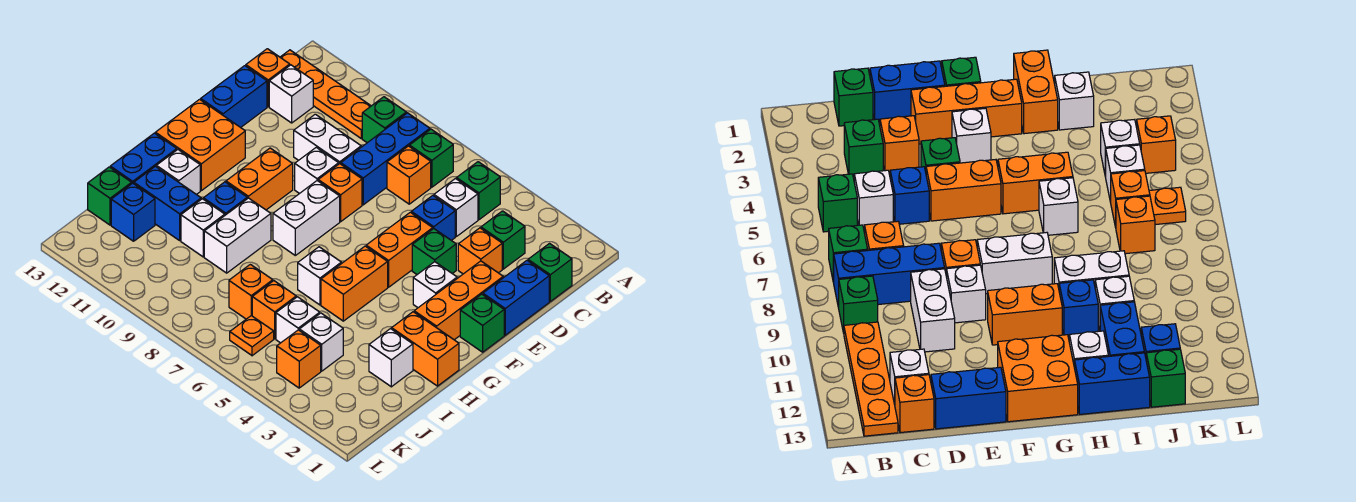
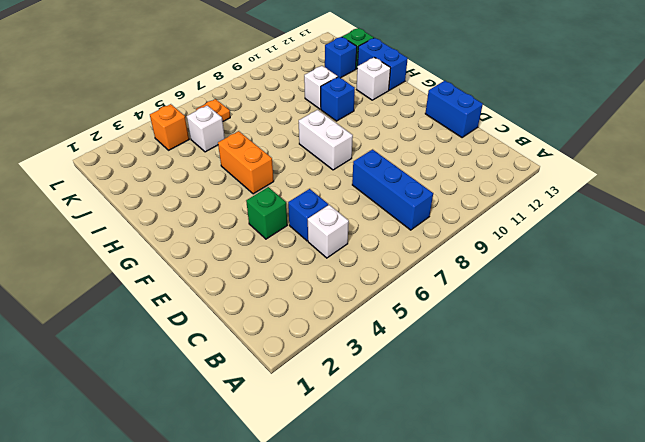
none -> green brick B5 level 1
none -> green brick B7 level 1
none -> green brick B9 level 1
none -> orange plate B10:B13 level 1

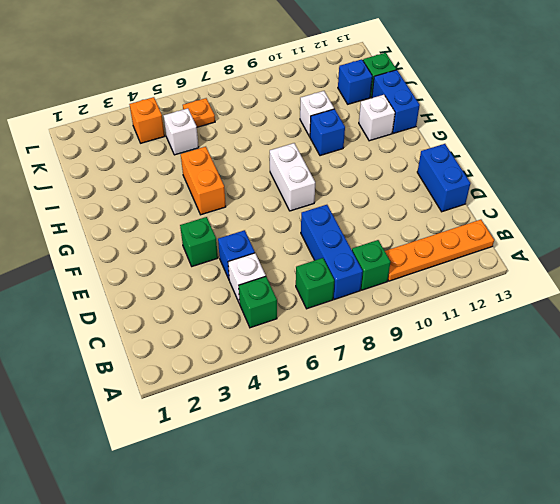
none -> green brick C1 level 1
none -> green brick C3 level 1
none -> orange brick C7 level 1
none -> white brick C12 level 1

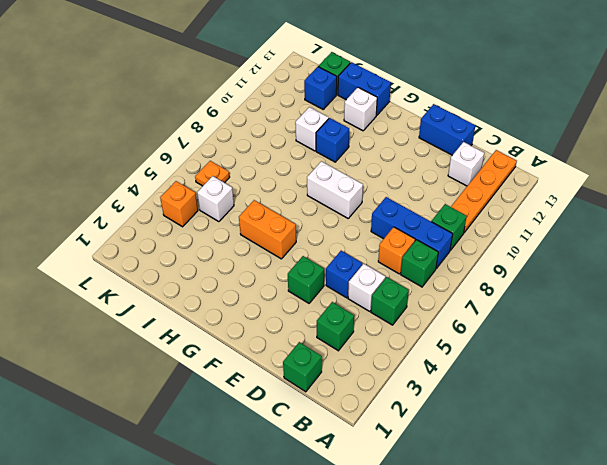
none -> orange brick C13 level 1
none -> blue brick D1:E1 level 1
none -> orange brick D3 level 1
none -> white brick D9:D10 level 1

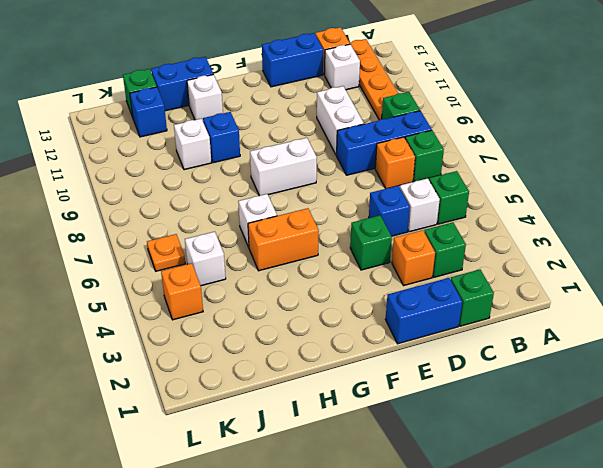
none -> orange brick E2:G2 level 1
none -> orange brick E5:F5 level 1
none -> orange brick E8 level 1
none -> white brick E9 level 1

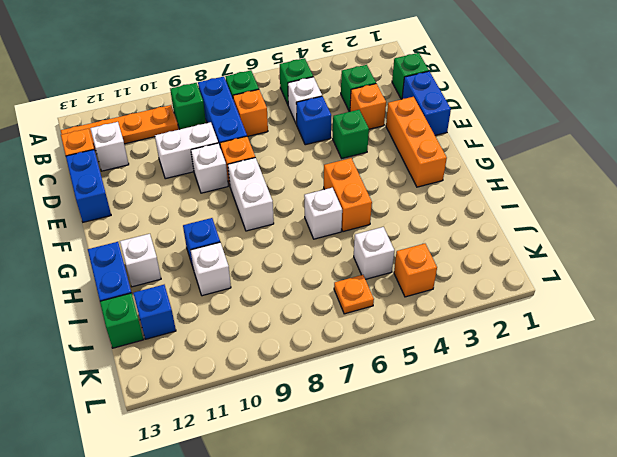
none -> orange brick E5:F5 level 1
none -> green brick F1 level 1
none -> white brick F3 level 1
none -> orange brick F10:G10 level 1

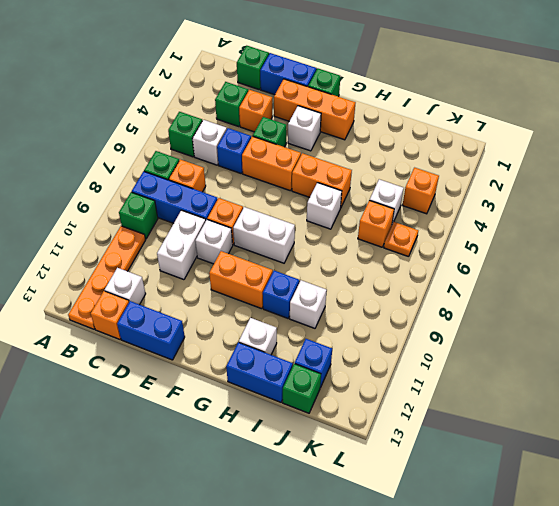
none -> orange brick F12:G13 level 1
none -> orange brick H1:H2 level 1
none -> white brick H9:I9 level 1
none -> white brick I2 level 1

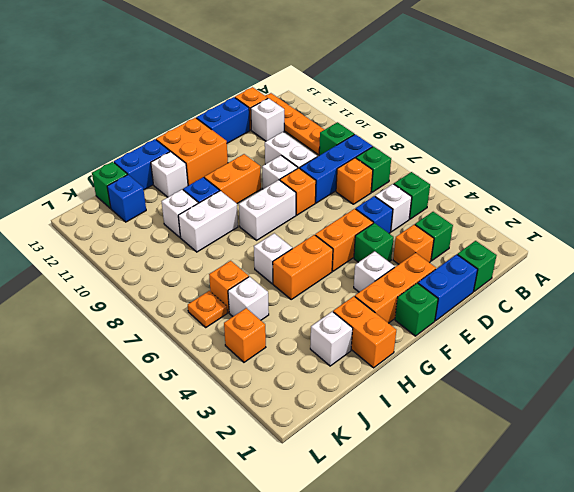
none -> blue brick I11:I12 level 1
none -> white brick J4 level 1
none -> orange brick J7 level 1

